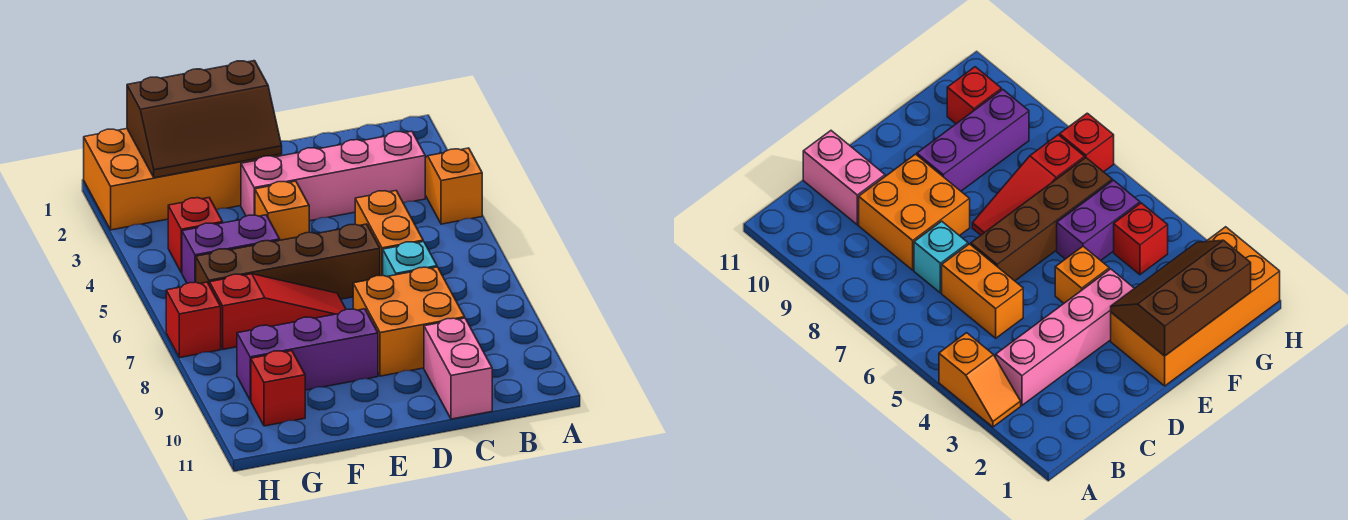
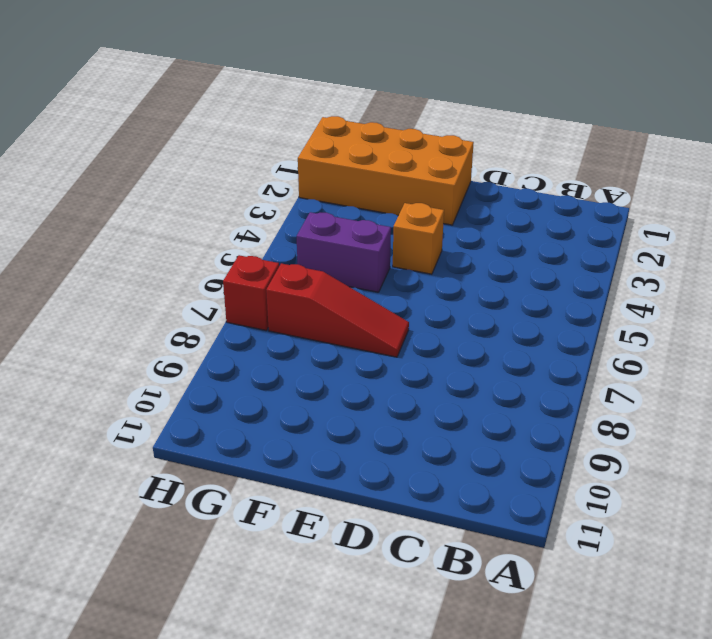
none -> orange slope A3:A4 level 1 top 4
none -> pink brick B3:E3 level 1
none -> orange brick C5:C6 level 1

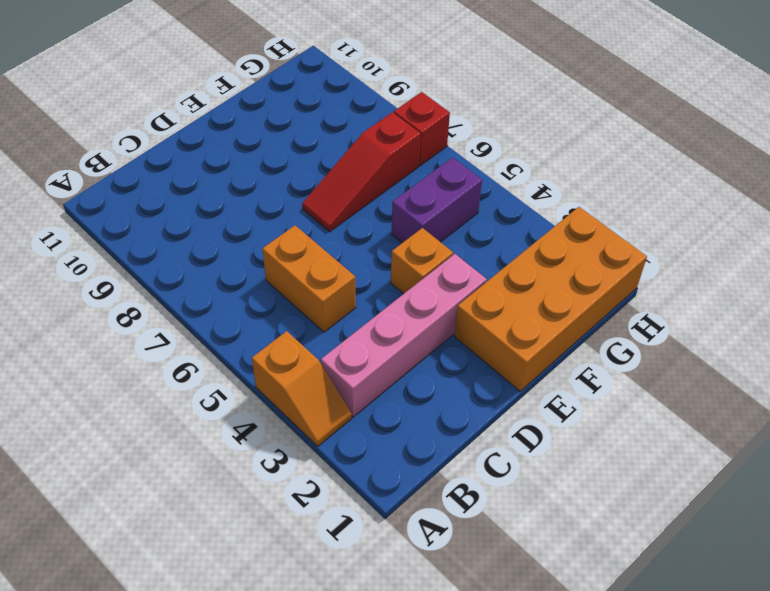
none -> cyan brick C7 level 1
none -> orange brick C8:D9 level 1
none -> pink brick C10:C11 level 1

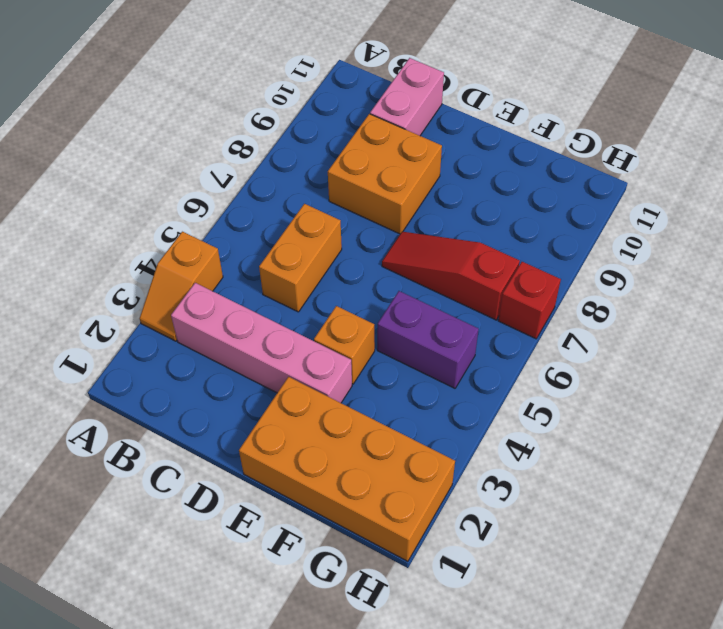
none -> cyan brick C7 level 1
none -> brown brick D6:G6 level 1
none -> purple brick E9:G9 level 1

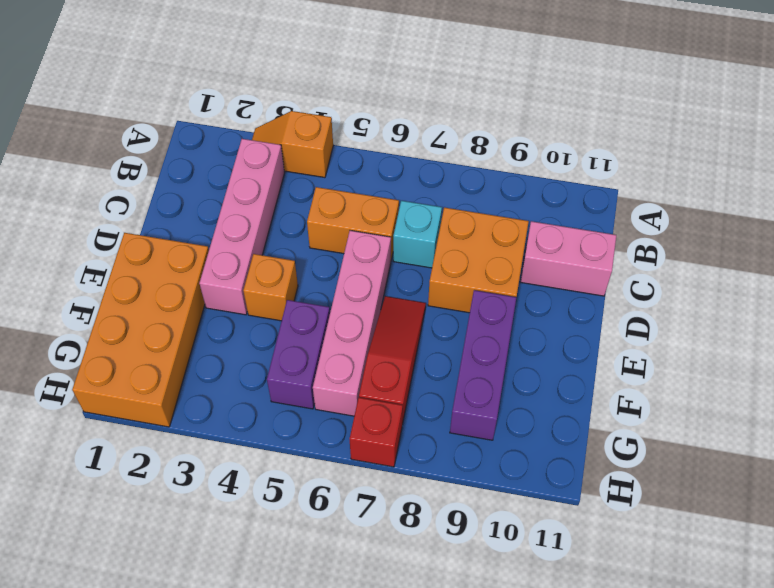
pink brick D6:G6 level 1 -> brown brick D6:G6 level 1
none -> red brick G4 level 1
none -> red brick G10 level 1
none -> brown slope E1:G2 level 2 top 1

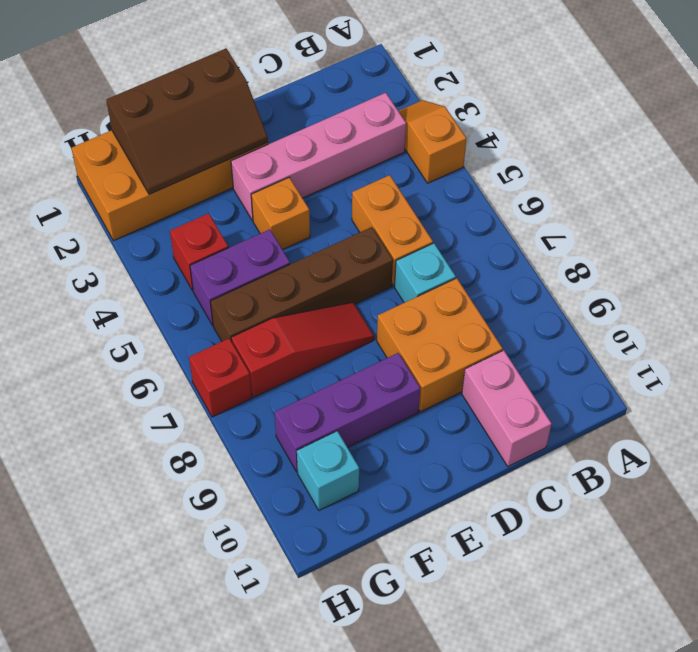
cyan brick G10 level 1 -> red brick G10 level 1

